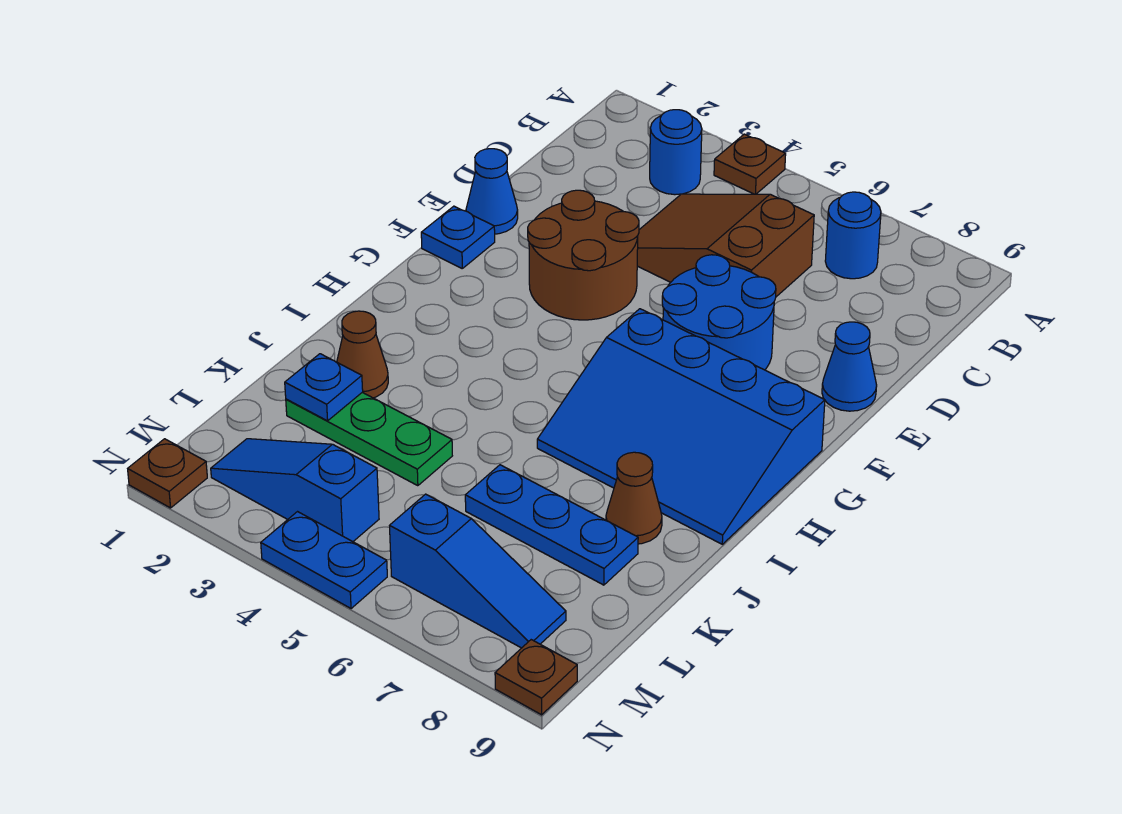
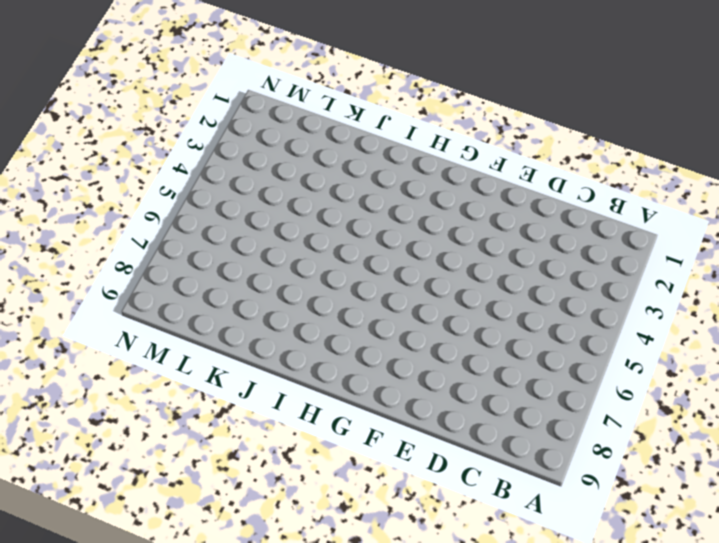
none -> brown plate A4 level 1
none -> blue round brick B3 level 1
none -> blue round brick B7 level 1

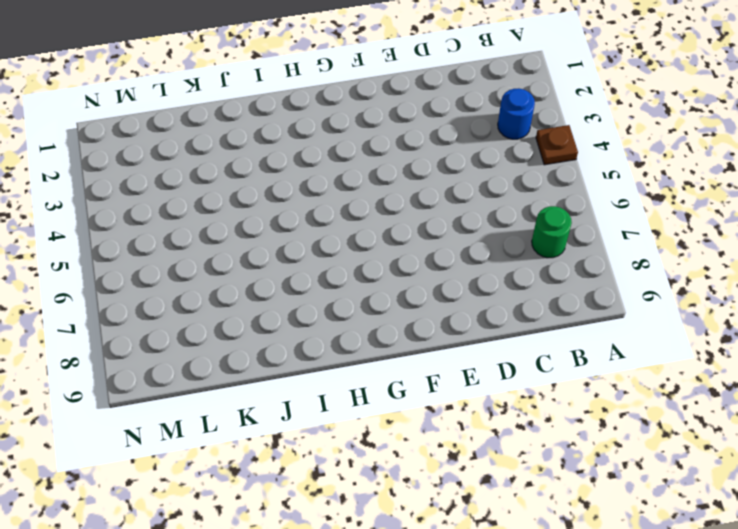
green round brick B7 level 1 -> blue round brick B7 level 1
none -> brown slope C4:D6 level 1 top 6
none -> blue cone E1 level 1
none -> brown round brick E3:F4 level 1

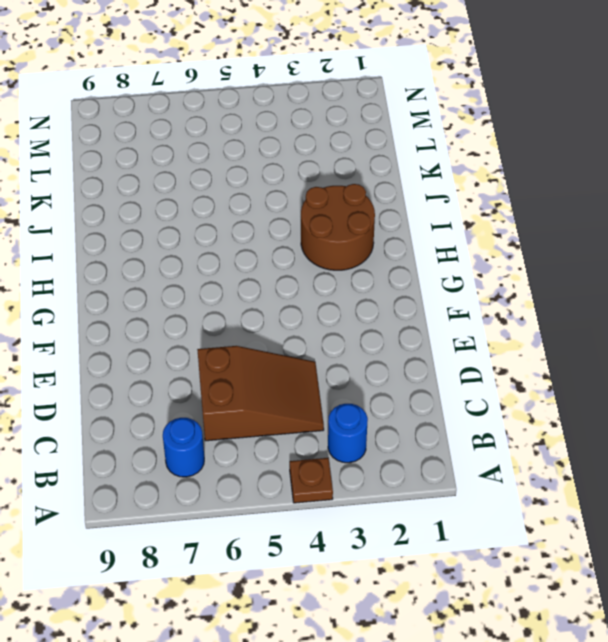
brown round brick H2:I3 level 1 -> brown round brick E3:F4 level 1
none -> blue cone E1 level 1
none -> blue round brick E6:F7 level 1
none -> blue cone E9 level 1

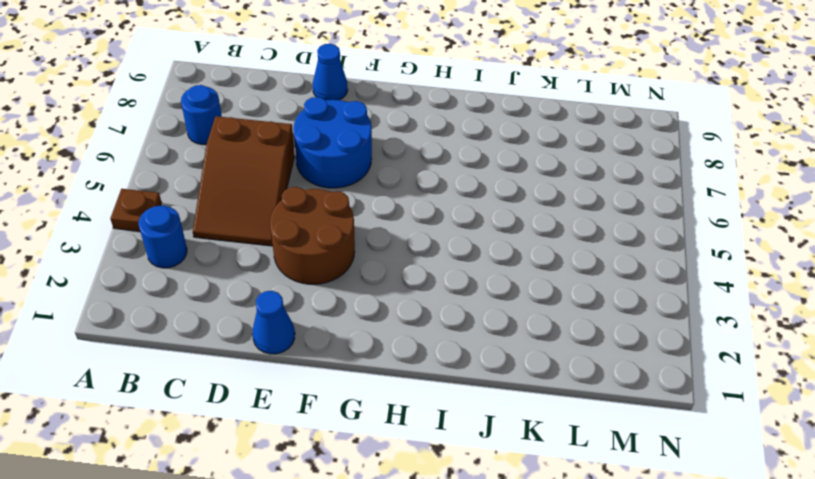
none -> blue plate F1 level 1
none -> blue slope G6:I9 level 1 top G
none -> brown cone J2 level 1

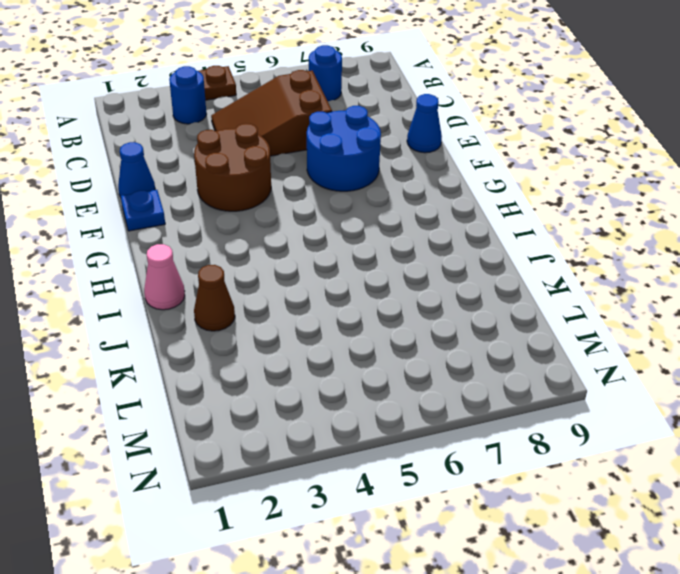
pink cone I1 level 1 -> none
none -> blue slope G6:I9 level 1 top G
none -> brown cone J8 level 1
none -> green plate K2:K4 level 1

